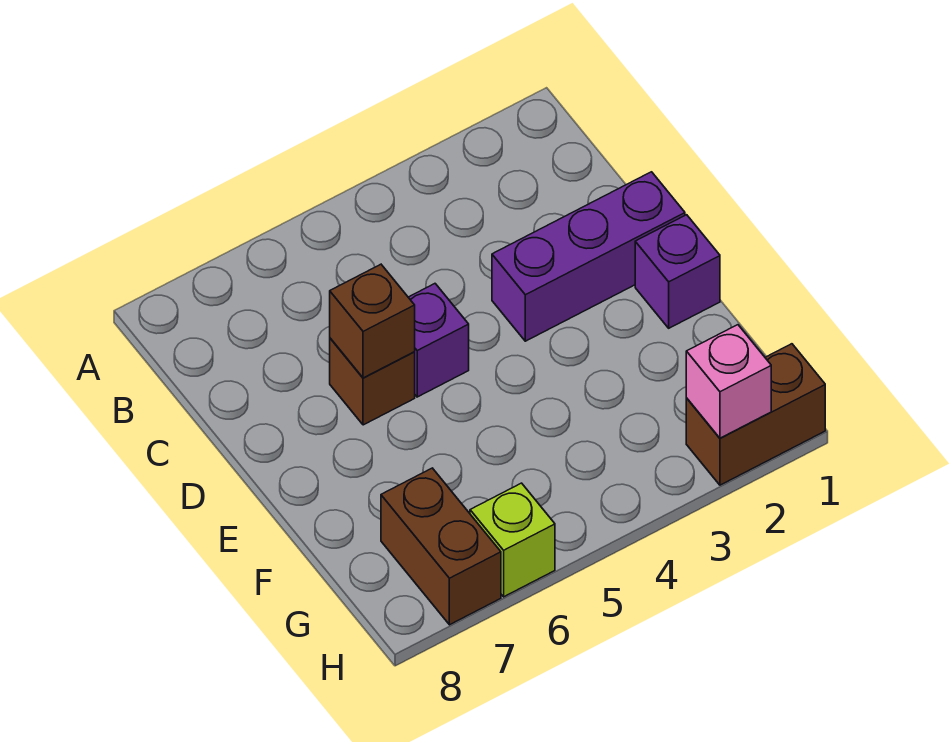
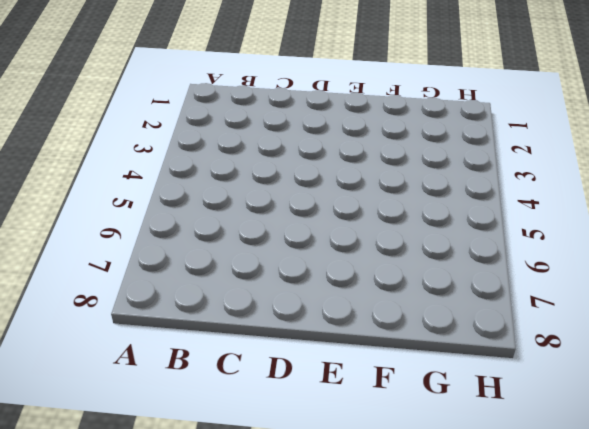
none -> purple brick D1:D3 level 1
none -> purple brick D5 level 1

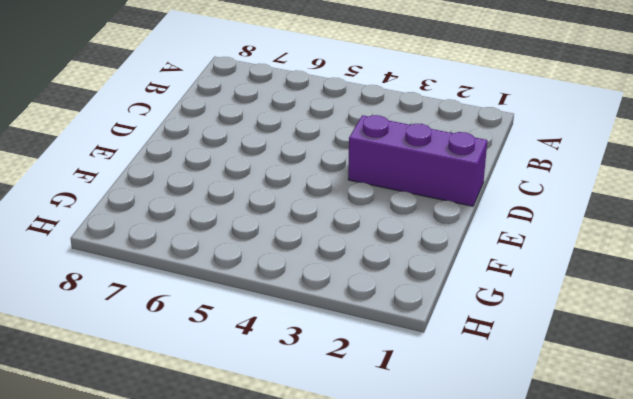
none -> purple brick D5 level 1
none -> brown brick D6 level 1

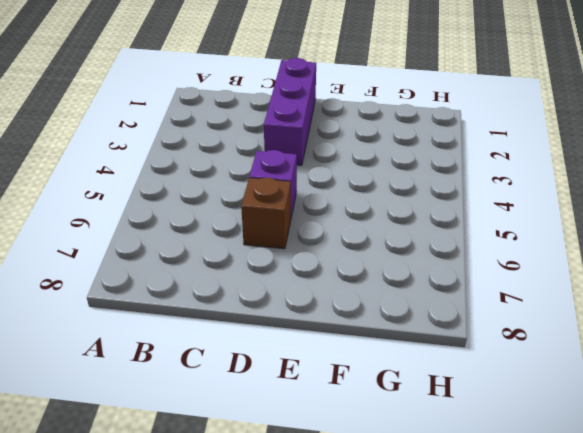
none -> purple brick E1 level 1
none -> brown brick G7:H7 level 1

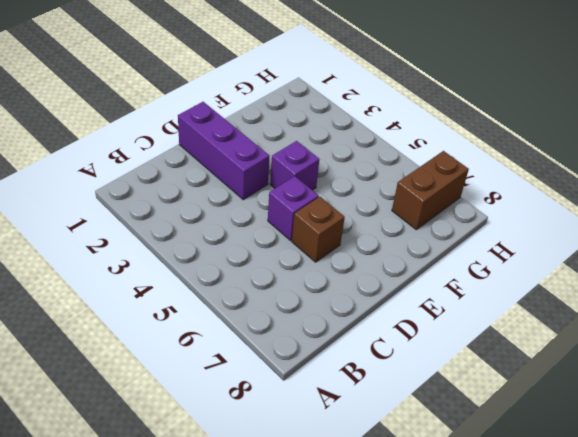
purple brick E4 level 1 -> purple brick E1 level 1
none -> brown brick H1:H2 level 1
none -> lime brick H6 level 1

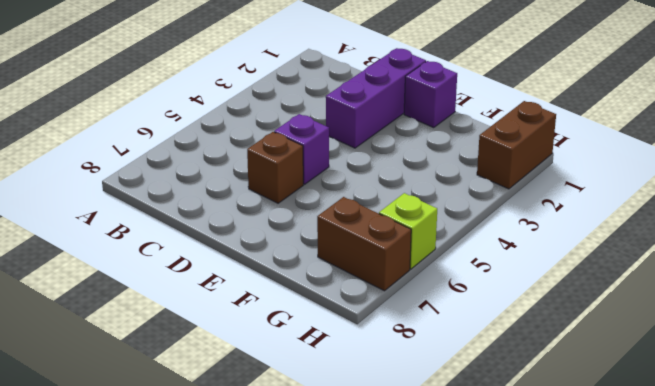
none -> brown brick D6 level 2
none -> pink brick H2 level 2

